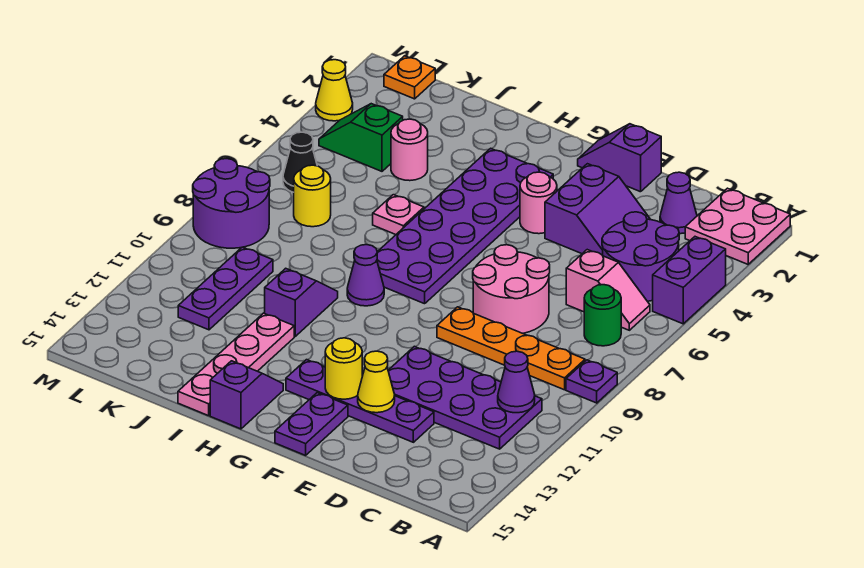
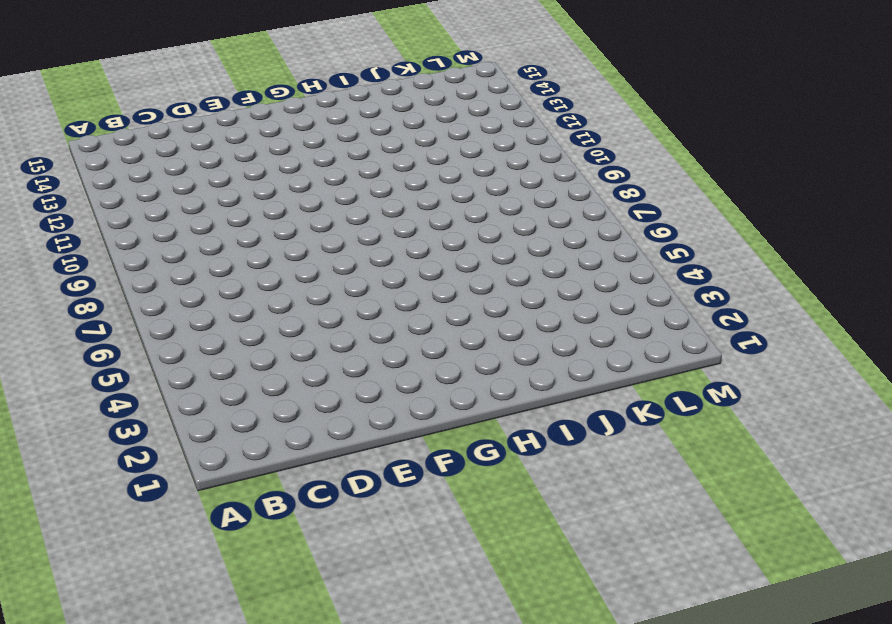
none -> pink plate A1:B2 level 1
none -> purple brick A4:A5 level 1
none -> purple plate A9 level 1
none -> purple round brick B4:C5 level 1

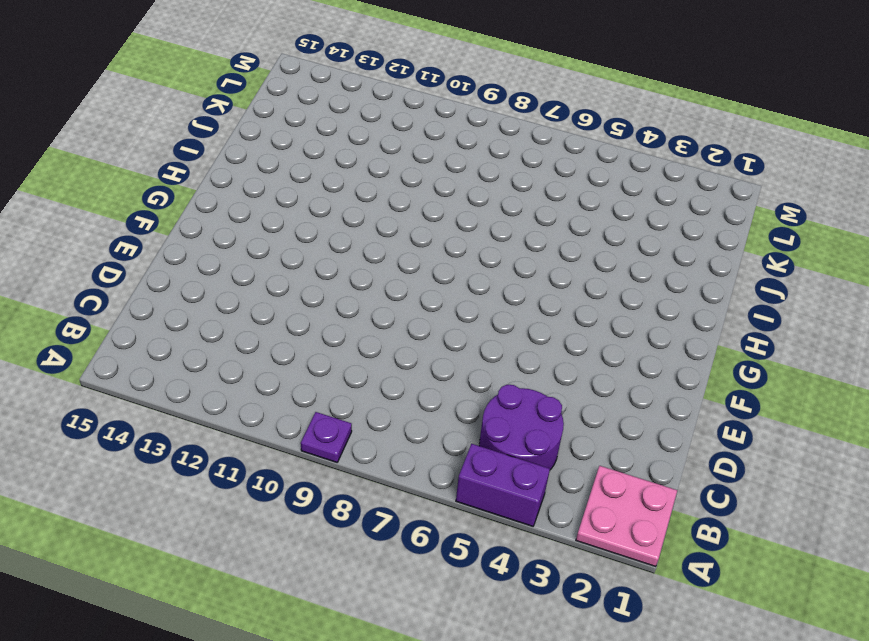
none -> pink slope B6:C6 level 1 top C
none -> green round brick B7 level 1
none -> orange plate B9:E9 level 1
none -> purple plate B11:E12 level 1

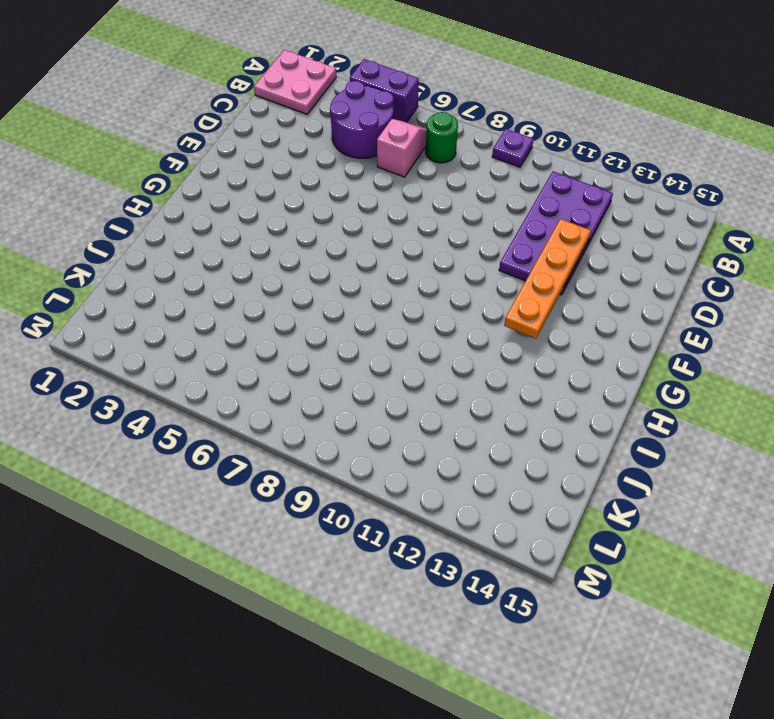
orange plate D12:G12 level 2 -> orange plate B9:E9 level 1
none -> purple cone C2 level 1
none -> purple slope D3:E4 level 1 top E
none -> pink round brick D7:E8 level 1
none -> purple plate D13:G13 level 1

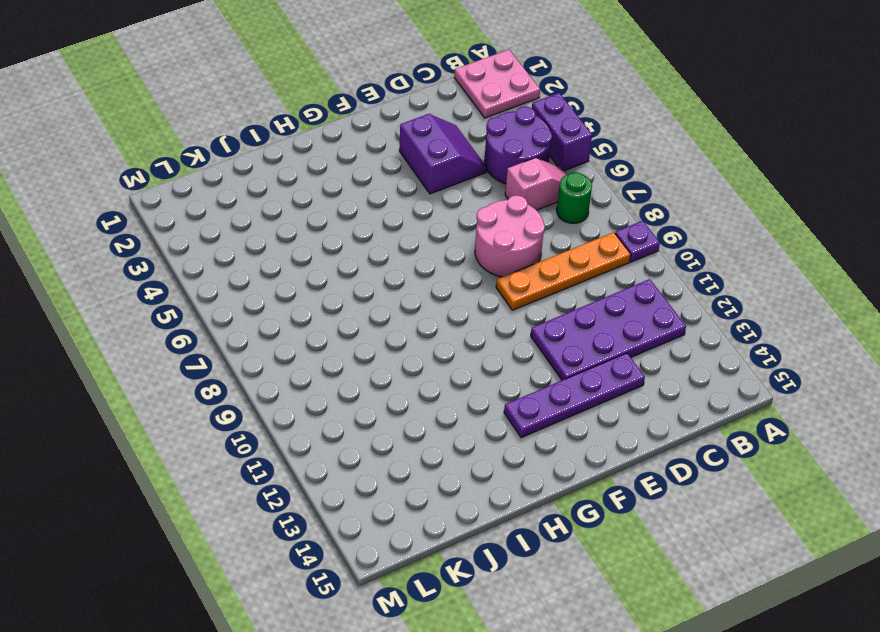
none -> purple cone C2 level 1
none -> purple slope E1:F1 level 1 top E
none -> pink round brick F4 level 1
none -> purple plate F14:F15 level 1

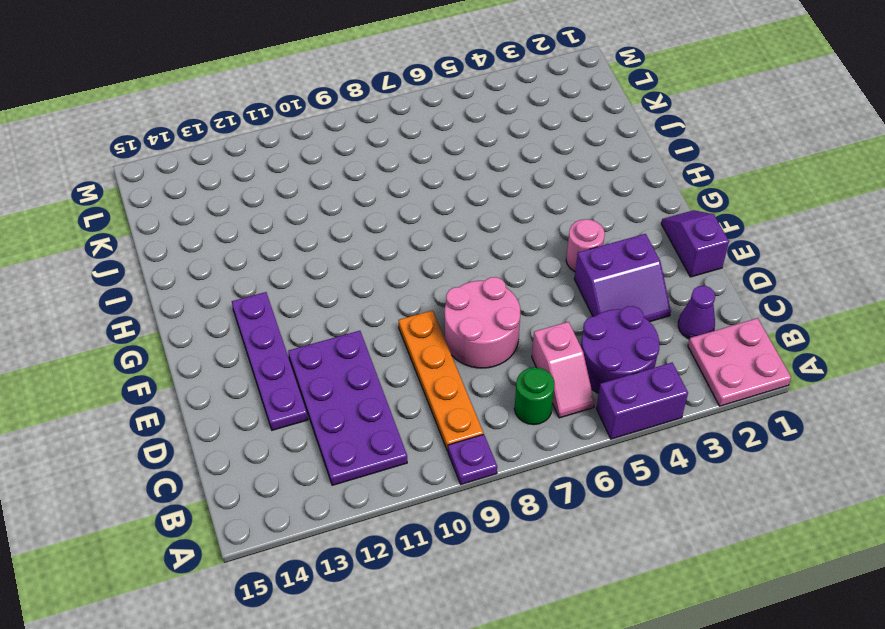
none -> purple plate F14:F15 level 1
none -> purple plate G3:H8 level 1
none -> purple cone H9 level 1
none -> purple slope H14:H15 level 1 top 15

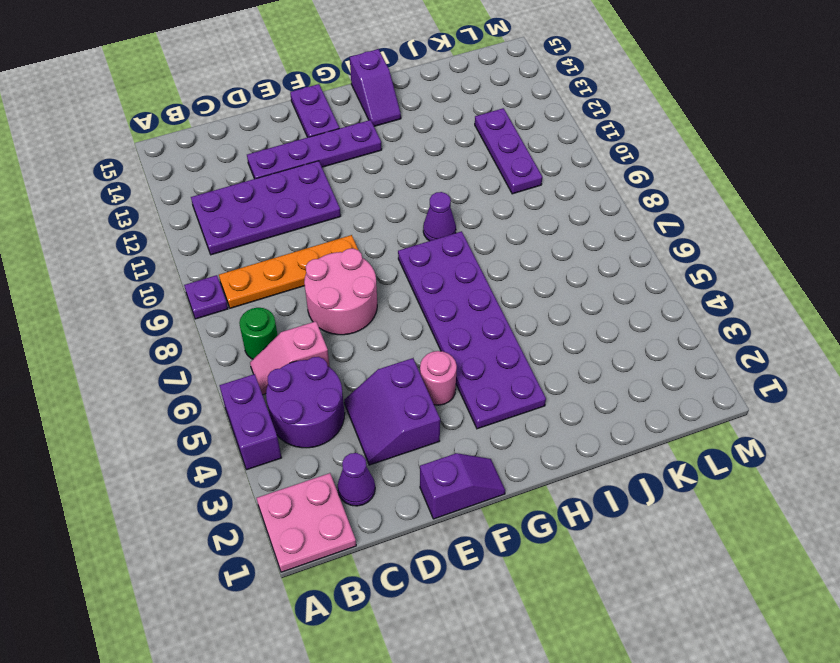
none -> pink plate I6 level 1
none -> purple slope I10:I11 level 1 top 11
none -> pink plate I12:I15 level 1
none -> pink round brick J4 level 1

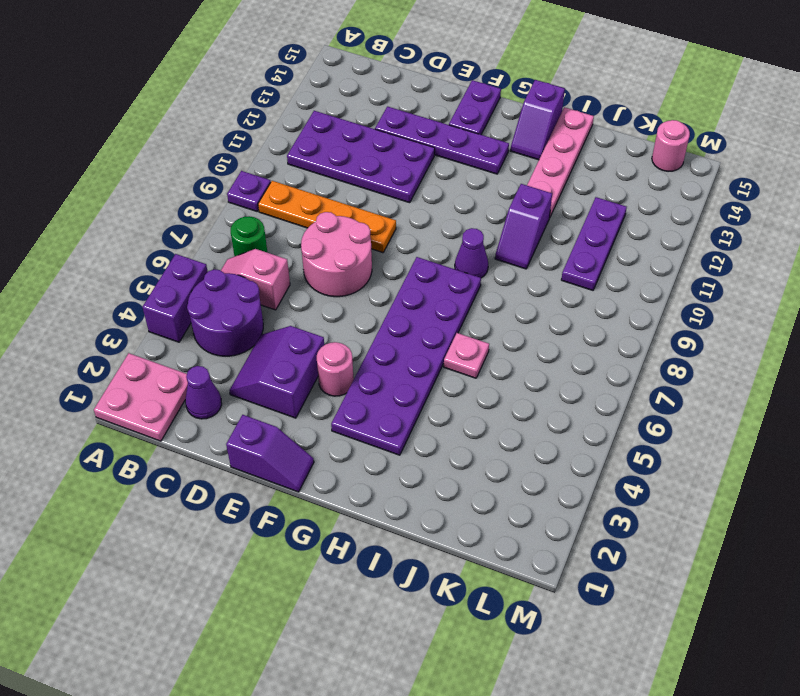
pink round brick L15 level 1 -> pink round brick J4 level 1
none -> green slope K4:L4 level 1 top K
none -> yellow round brick K7 level 1
none -> orange plate L1 level 1
none -> black cone L6 level 1

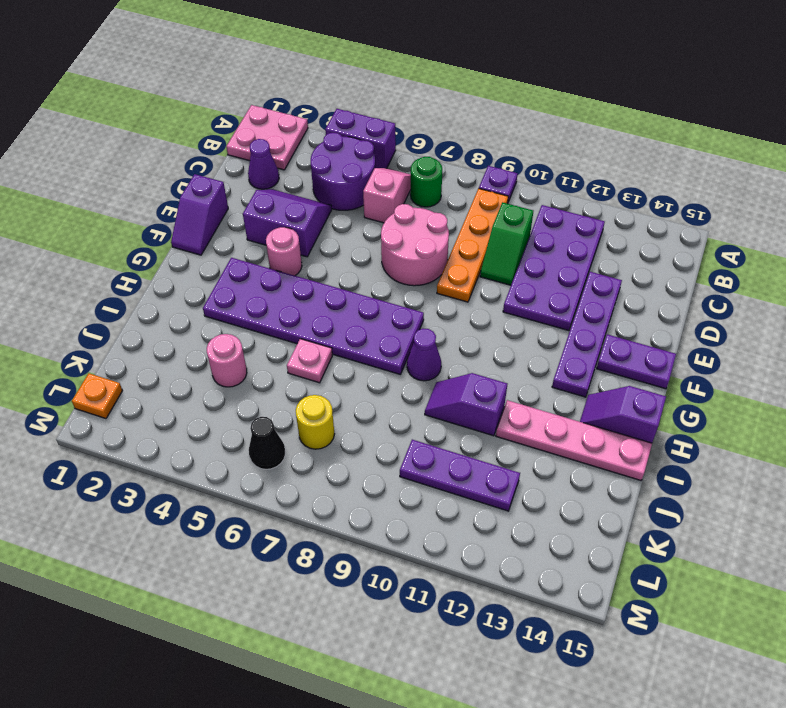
green slope C10:D10 level 1 top C -> green slope K4:L4 level 1 top K
none -> purple round brick L8:M9 level 1
none -> yellow cone M3 level 1
none -> purple cone B11 level 2
none -> yellow cone E13 level 2

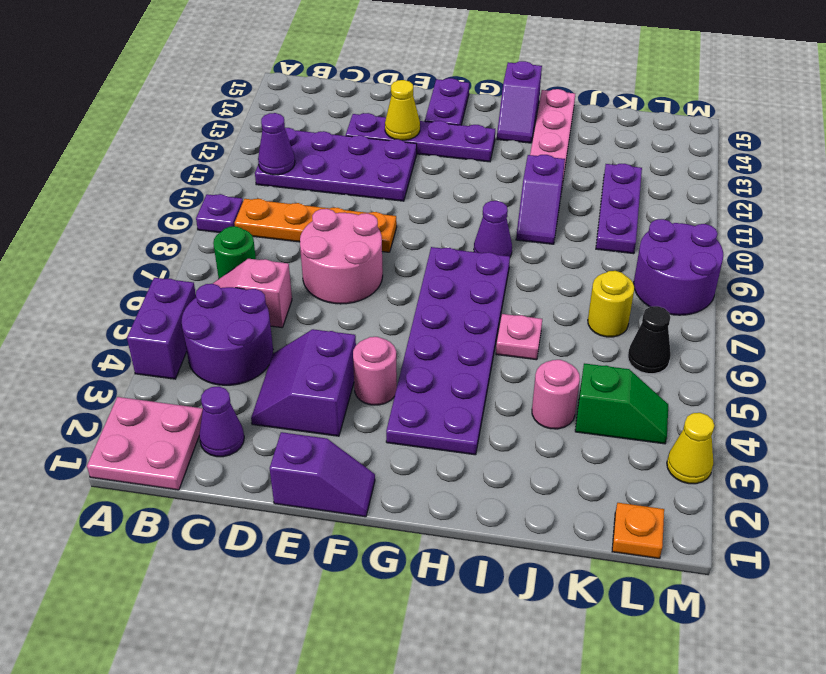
none -> yellow round brick F13 level 2

